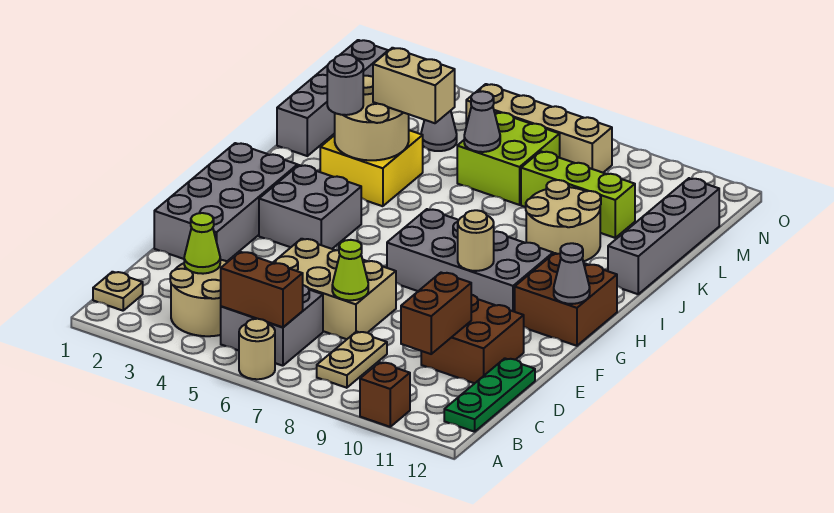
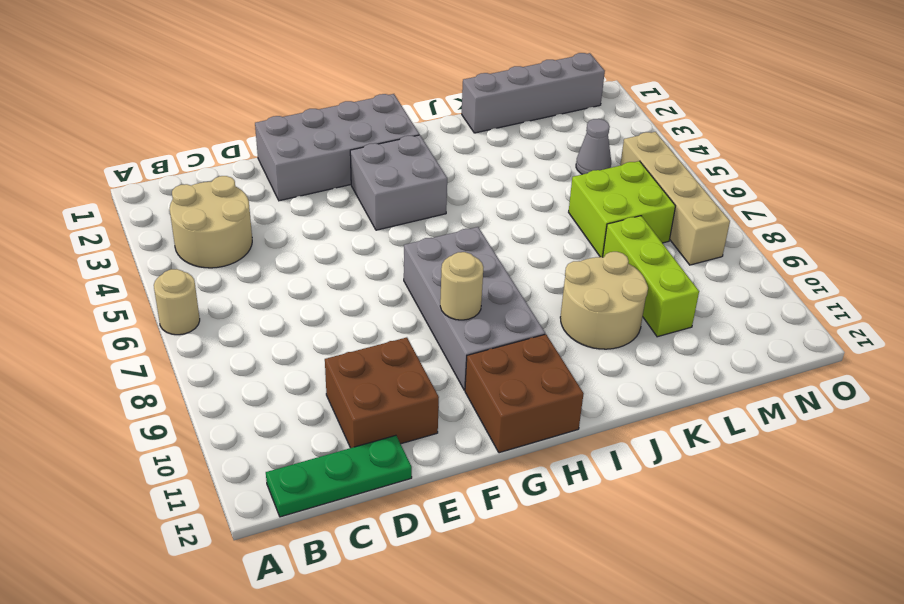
none -> brown brick A10 level 1
none -> tan plate B1 level 1
none -> grey brick B5:C6 level 1
none -> tan plate B8:C8 level 1

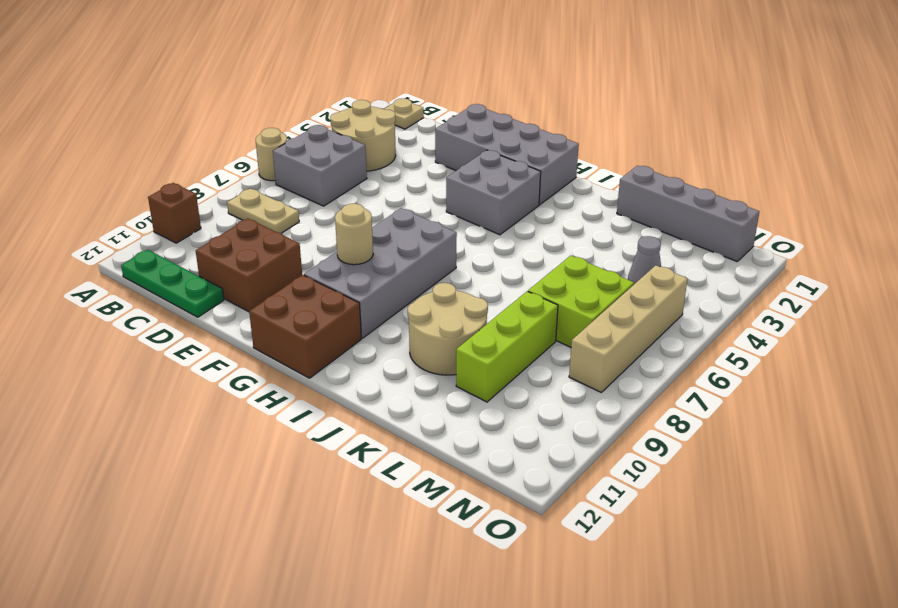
none -> tan brick D5:E7 level 1
none -> yellow brick J3:K4 level 1
none -> grey brick J12:M12 level 1
none -> brown brick B5:B6 level 2

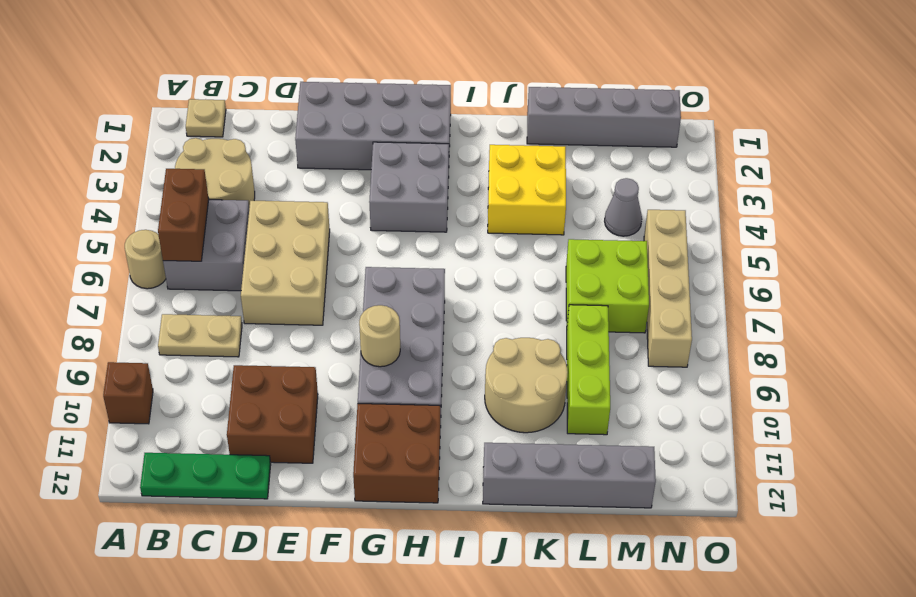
none -> lime cone C3 level 2
none -> brown brick C10:D10 level 2
none -> lime cone D7 level 2
none -> grey cone G12 level 2

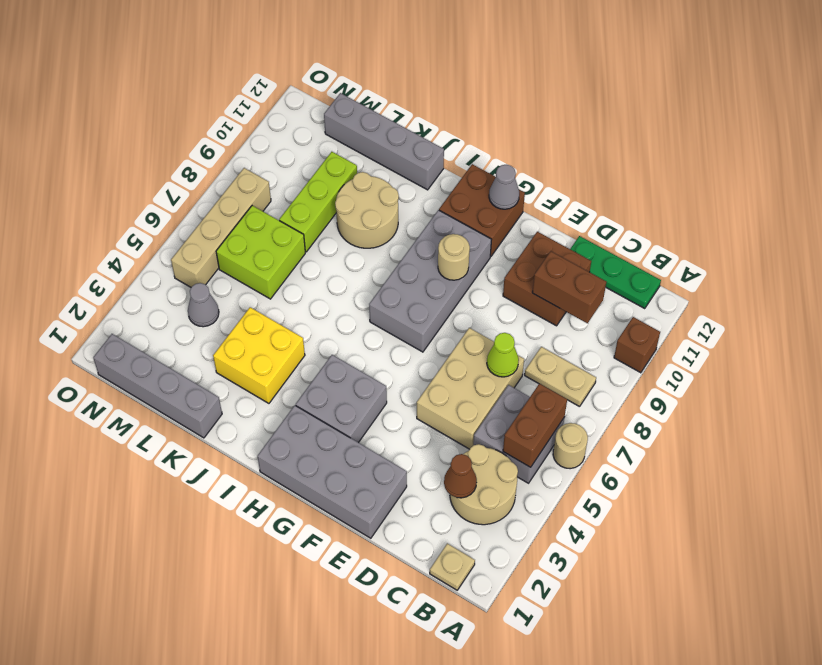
brown cone C3 level 2 -> lime cone C3 level 2
none -> tan round brick J3:K4 level 2
none -> grey cone L6 level 2
none -> grey round brick J3 level 3
none -> tan brick K4:K5 level 3

